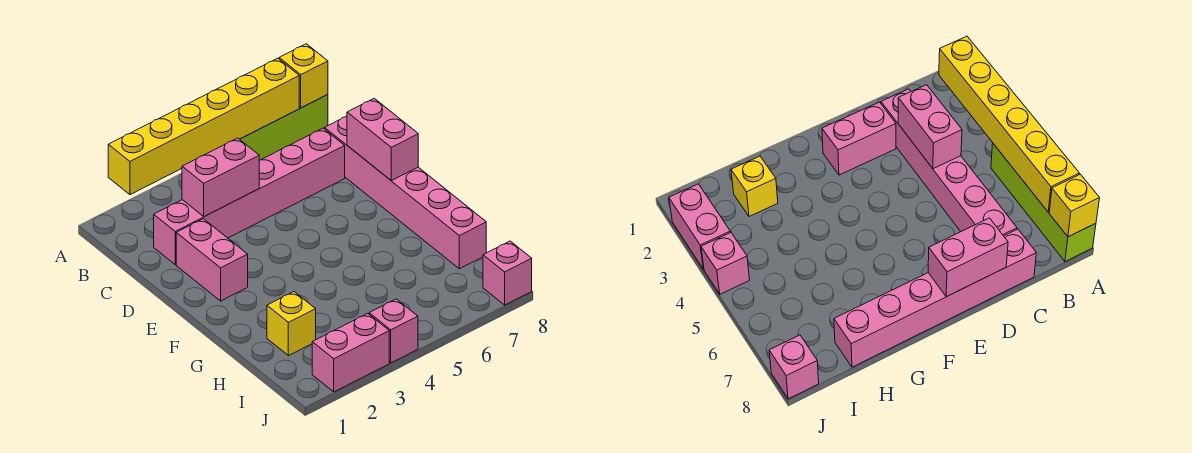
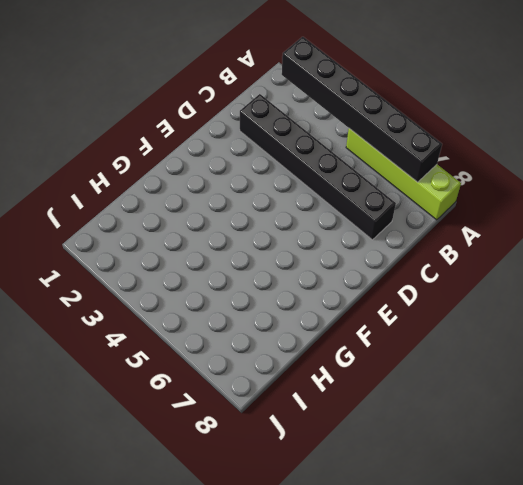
black brick A2:A7 level 2 -> yellow brick A2:A7 level 2
black brick C2:C7 level 1 -> pink brick C2:C7 level 1
none -> pink brick C8:H8 level 1
none -> pink brick D2:E2 level 1
none -> yellow brick H2 level 1

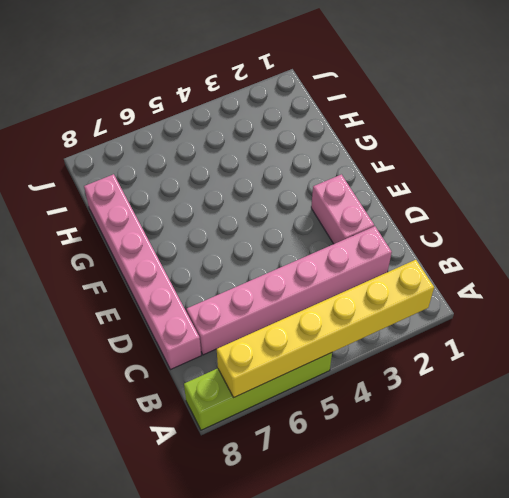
none -> yellow brick H2 level 1
none -> pink brick J2:J3 level 1
none -> pink brick J4 level 1

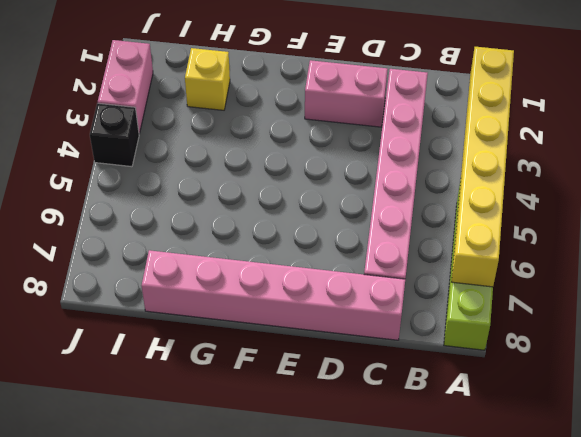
black brick J4 level 1 -> pink brick J4 level 1
none -> pink brick J8 level 1
none -> yellow brick A8 level 2
none -> pink brick C3:C4 level 2

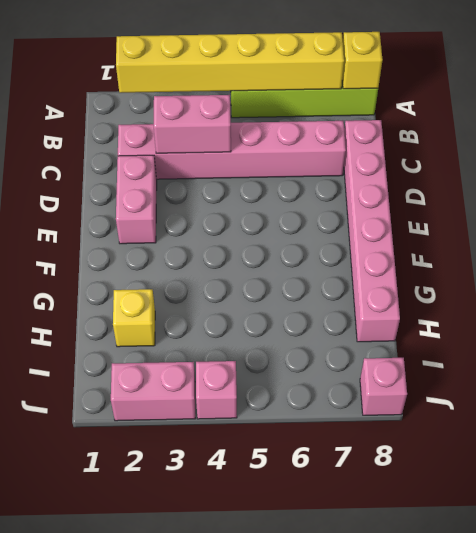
none -> pink brick D8:E8 level 2

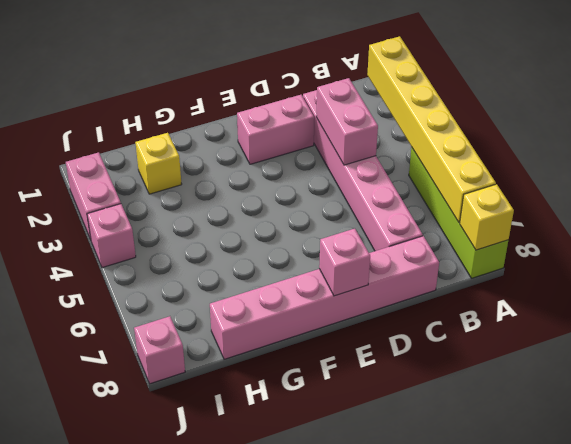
pink brick E8 level 2 -> pink brick D8:E8 level 2

